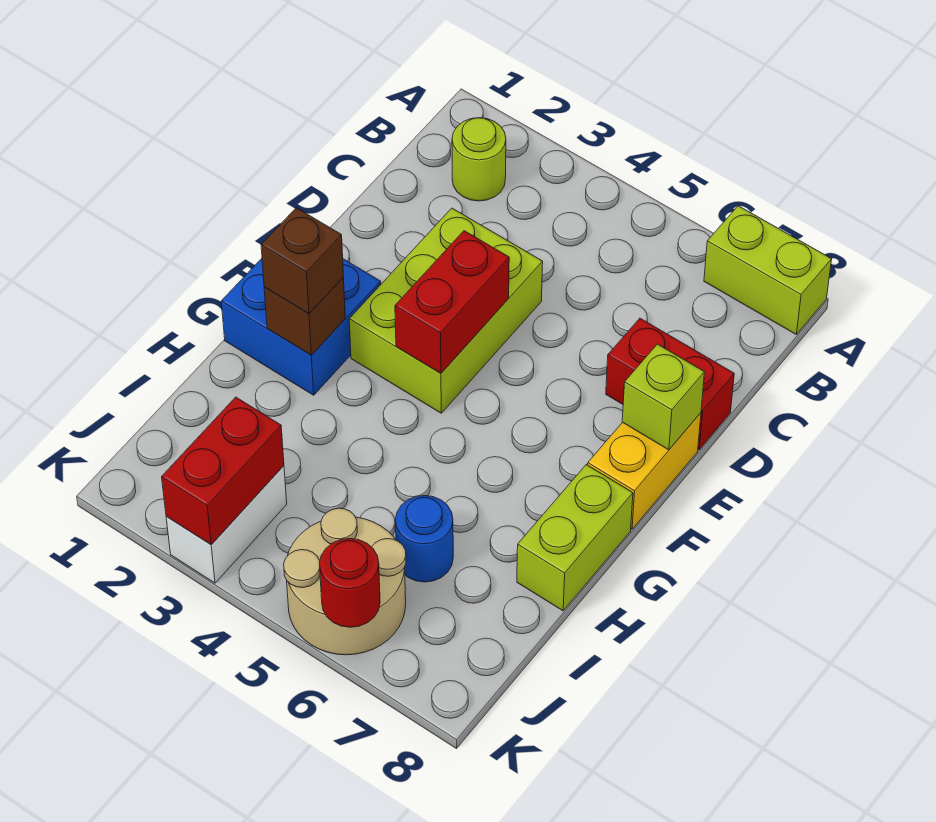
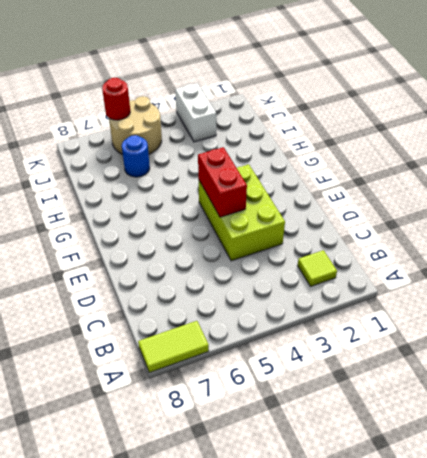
lime tile A7:A8 level 1 -> lime brick A7:A8 level 1
lime tile B2 level 1 -> lime round brick B2 level 1
none -> red brick D7:D8 level 1
none -> yellow brick E8:F8 level 1
none -> blue brick F1:G2 level 1

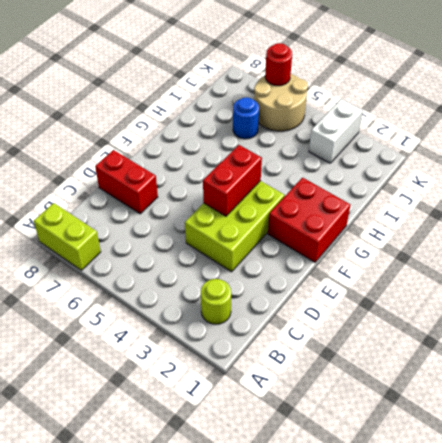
red brick F1:G2 level 1 -> blue brick F1:G2 level 1
none -> yellow brick E8:F8 level 1
none -> lime brick G8:H8 level 1
none -> lime brick E8 level 2

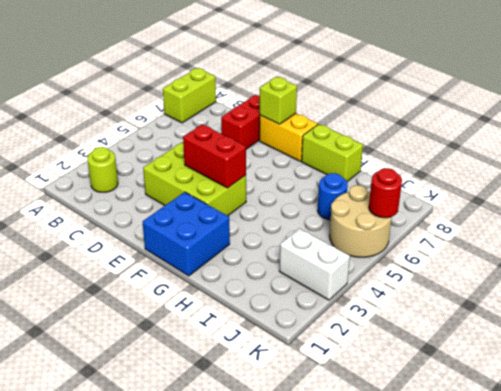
none -> brown brick G2 level 2
none -> red brick J3:K3 level 2
none -> brown brick G2 level 3

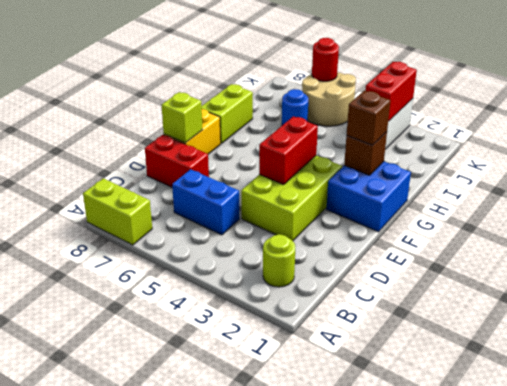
blue brick C5:C6 level 1 -> none

